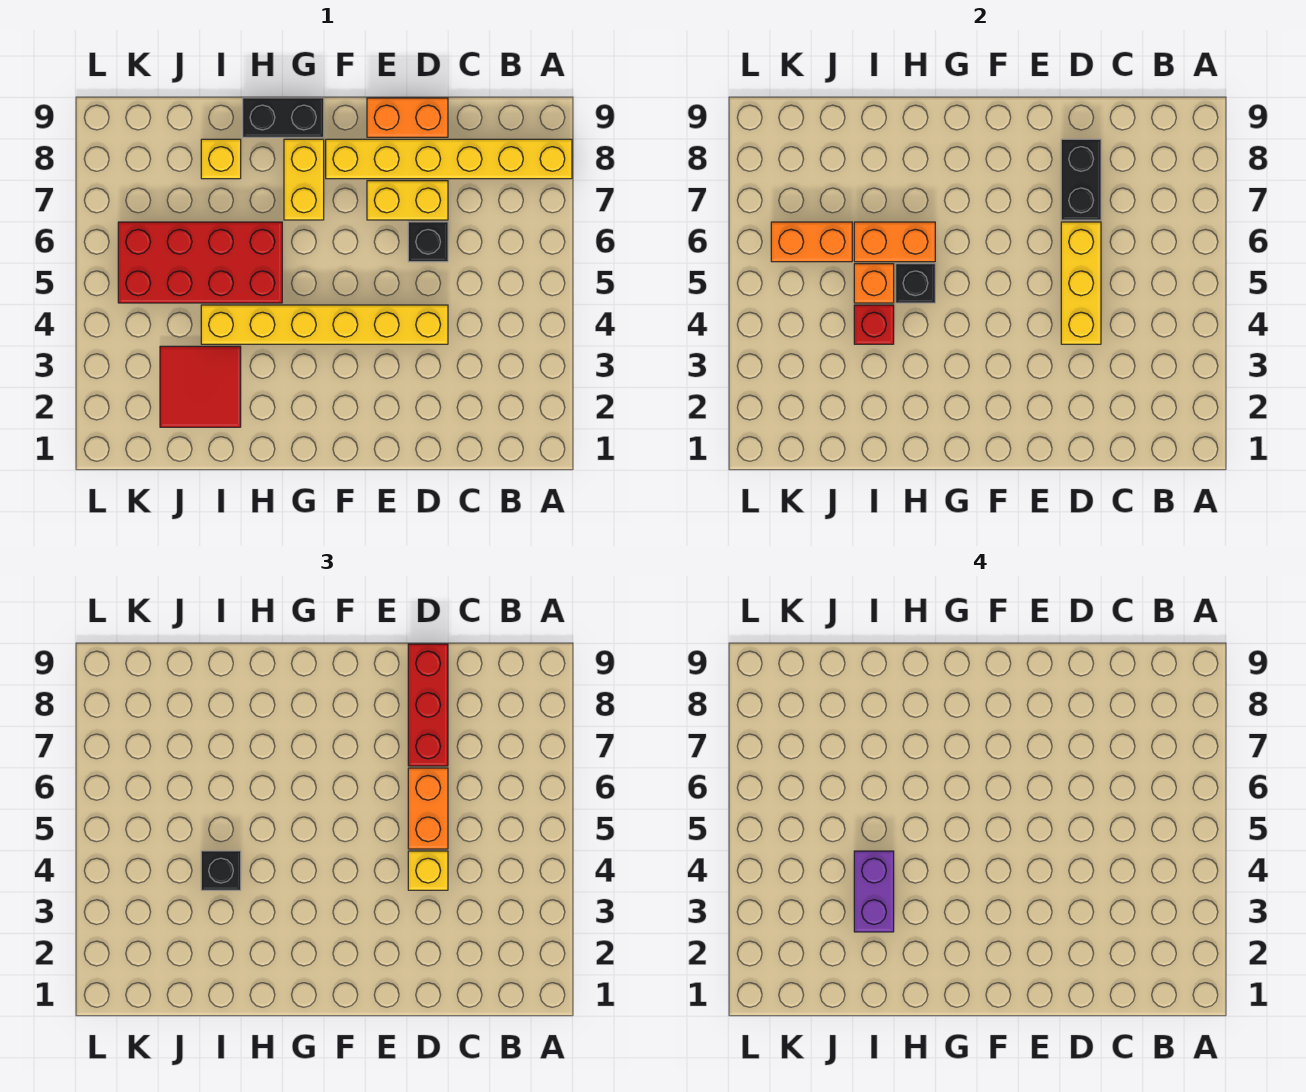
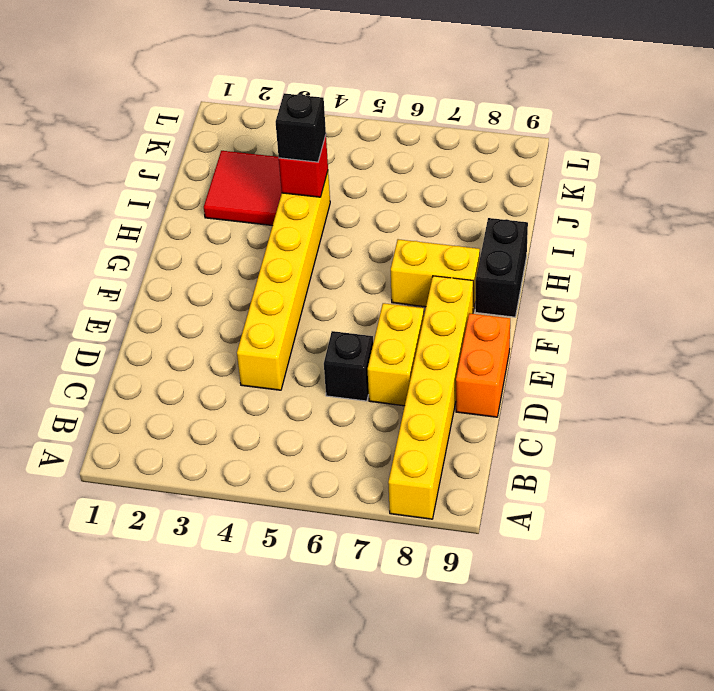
none -> red brick H5:K6 level 1
none -> yellow brick I8 level 1
none -> yellow brick D4:D6 level 2

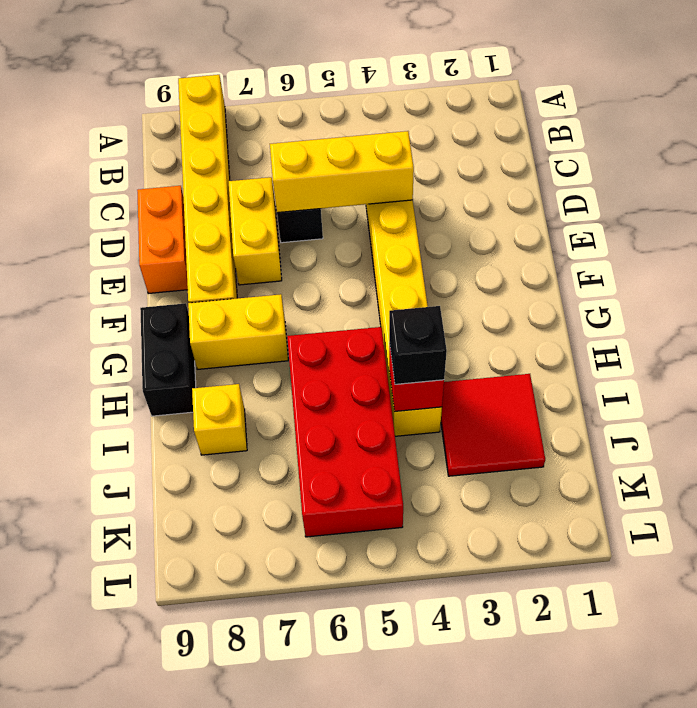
none -> black brick D7:D8 level 2
none -> black brick H5 level 2
none -> orange brick H6:I6 level 2

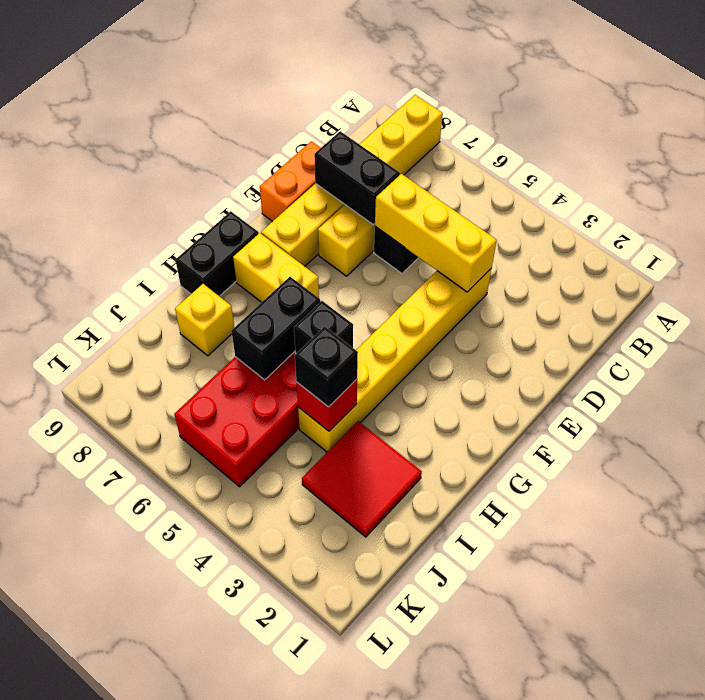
black brick H6:I6 level 2 -> orange brick H6:I6 level 2
none -> orange brick I5 level 2
none -> orange brick J6:K6 level 2
none -> yellow brick D4 level 3

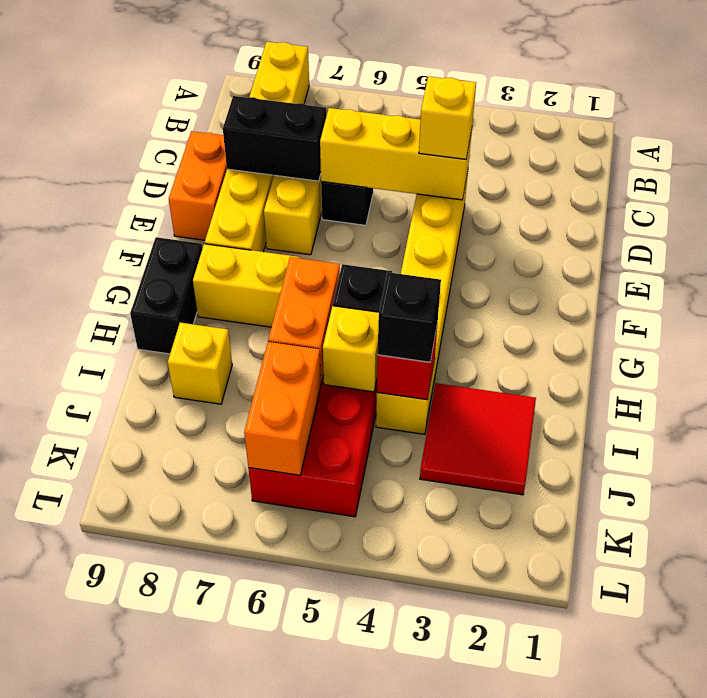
yellow brick I5 level 2 -> orange brick I5 level 2
none -> orange brick D5:D6 level 3
none -> red brick D7:D9 level 3
none -> purple brick I3:I4 level 4

